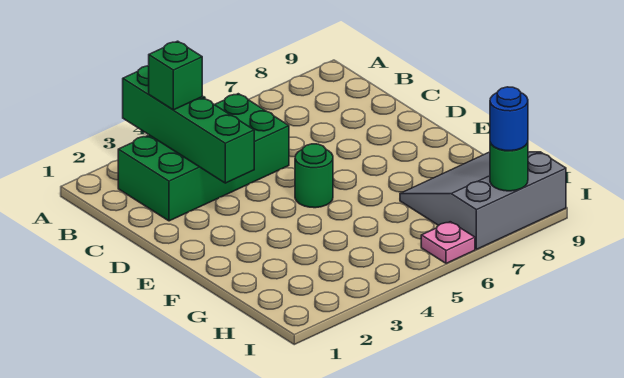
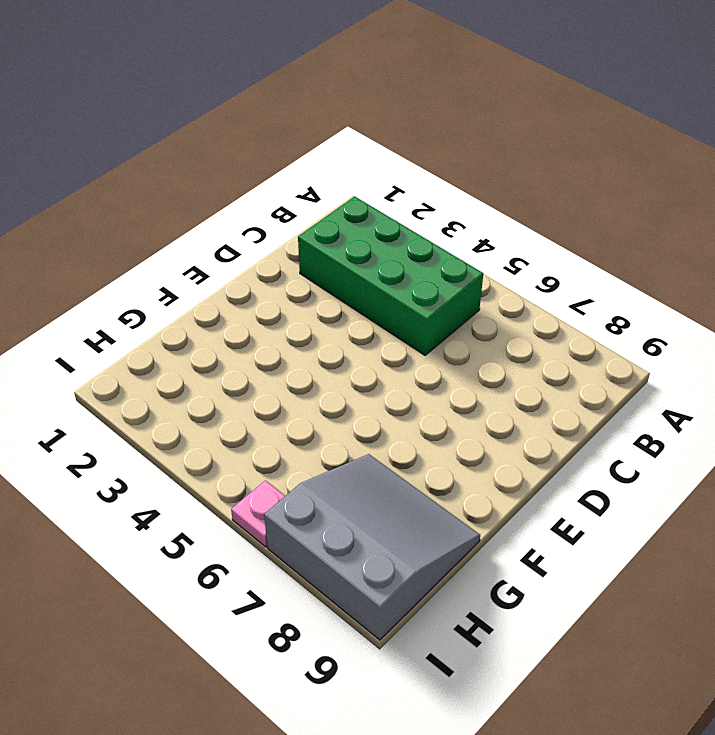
none -> green round brick E5 level 1
none -> green brick A3:D3 level 2

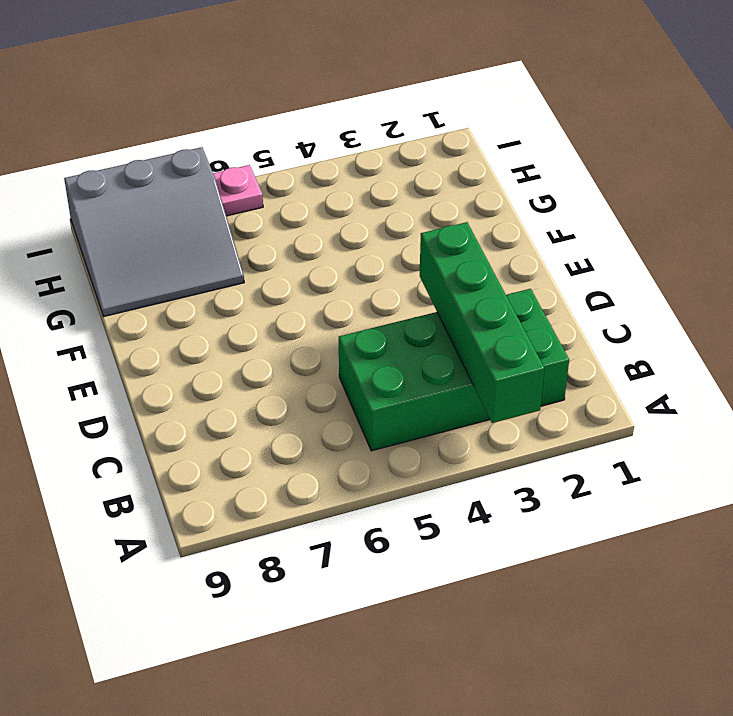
none -> green round brick E5 level 1
none -> green round brick I8 level 2

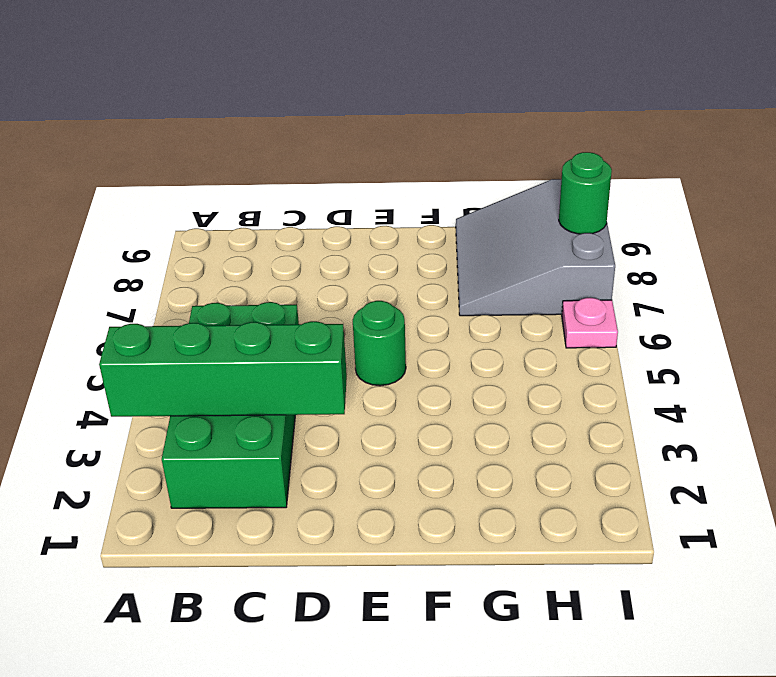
none -> green brick B3 level 3
none -> blue round brick I8 level 3

